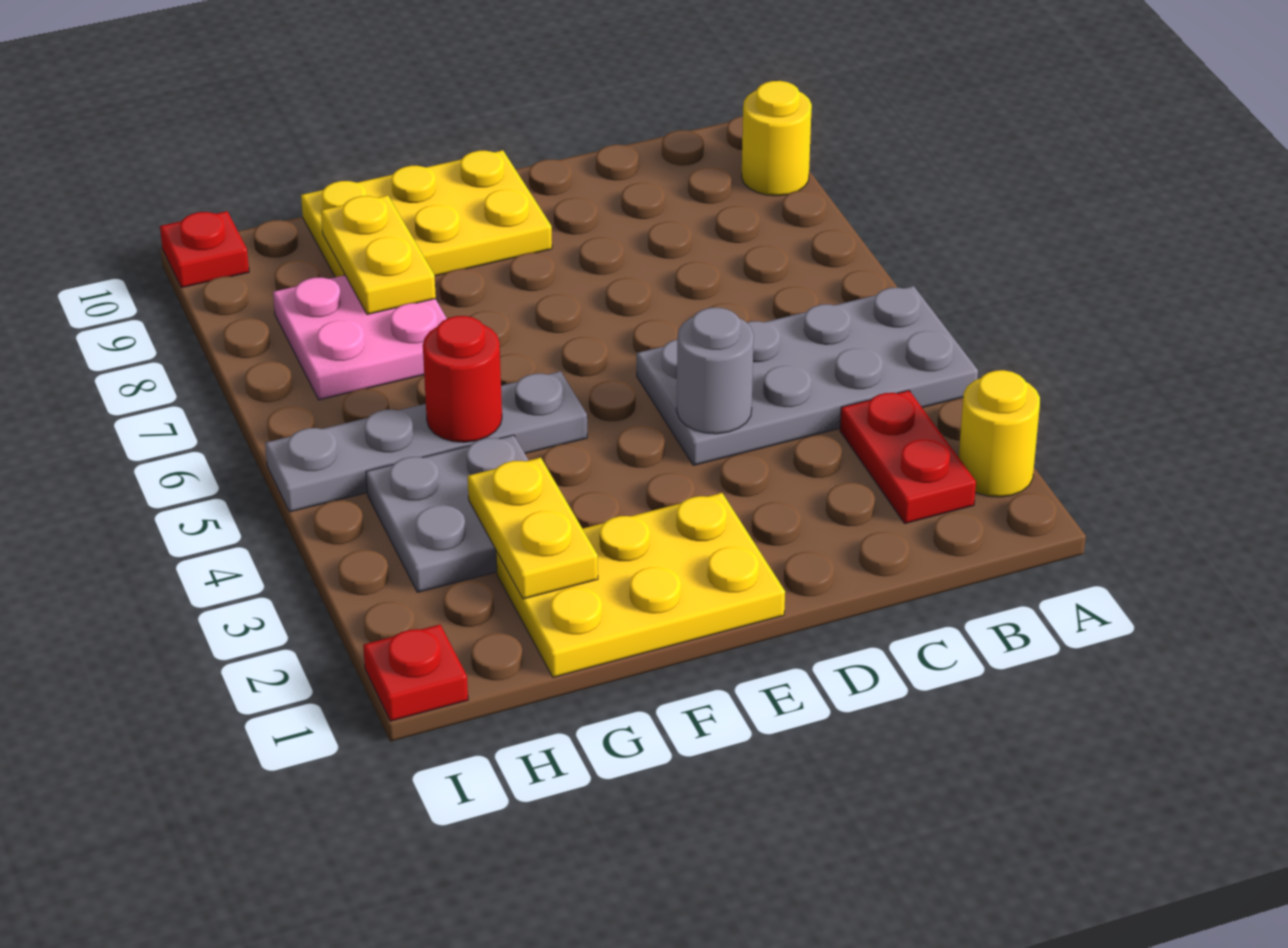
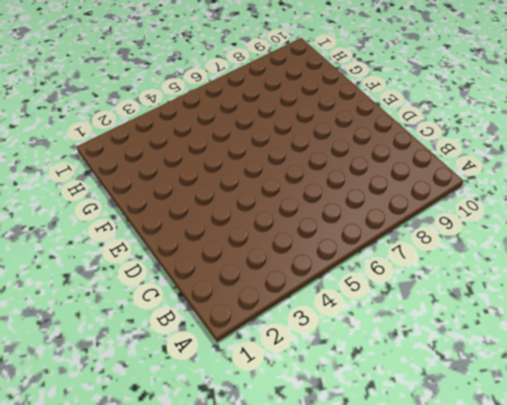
none -> yellow round brick A2 level 1
none -> grey plate A4:D5 level 1
none -> yellow round brick A9 level 1

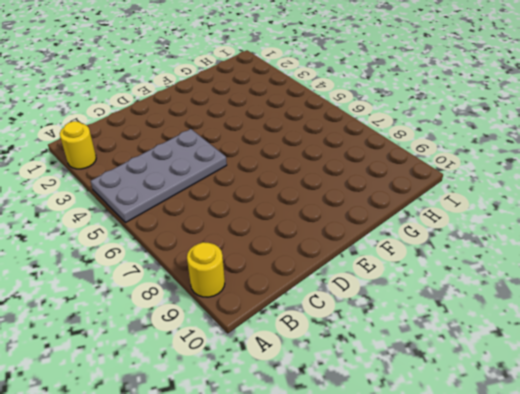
none -> red plate B2:B3 level 1
none -> yellow plate E1:G2 level 1
none -> yellow plate E9:G10 level 1

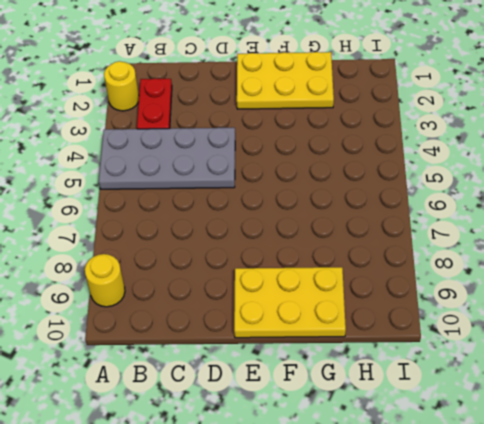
none -> grey plate F5:I5 level 1
none -> grey plate G3:H4 level 1
none -> pink plate G7:H8 level 1

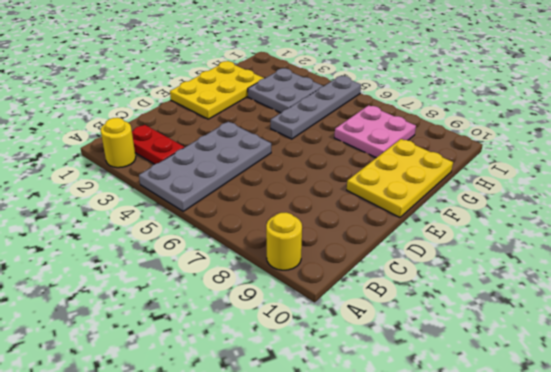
none -> red plate I1 level 1
none -> red plate I10 level 1
none -> grey round brick D4 level 2

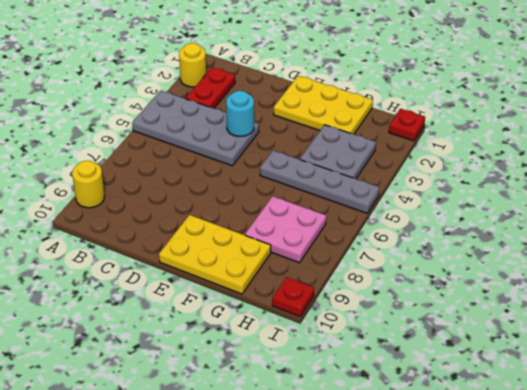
cyan round brick D4 level 2 -> grey round brick D4 level 2
none -> yellow plate G2:G3 level 2
none -> red round brick G5 level 2
none -> yellow plate G8:G9 level 2

